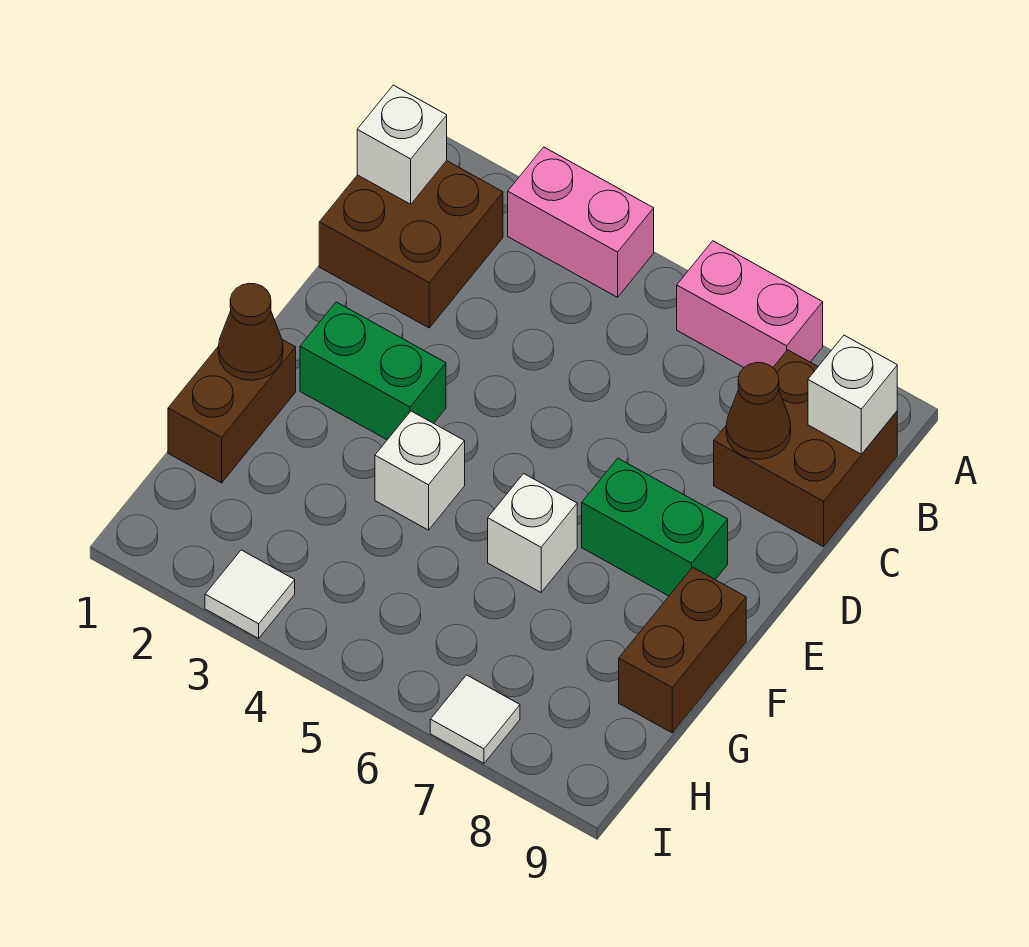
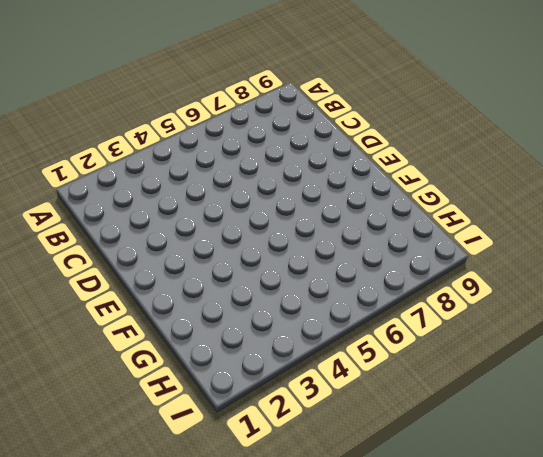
none -> pink brick A3:A4 level 1
none -> pink brick A6:A7 level 1
none -> brown brick B1:C2 level 1

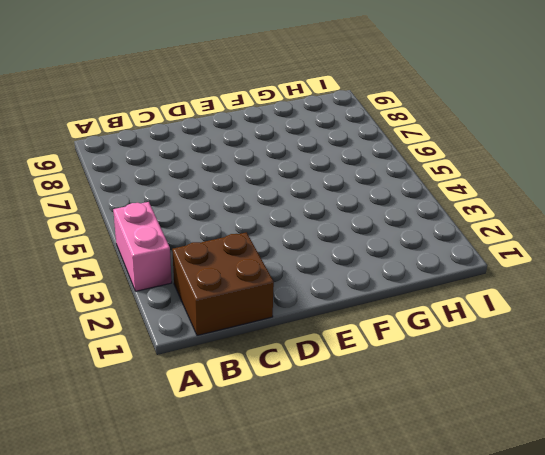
none -> pink brick A6:A7 level 1
none -> brown brick B8:C9 level 1
none -> green brick E2:E3 level 1

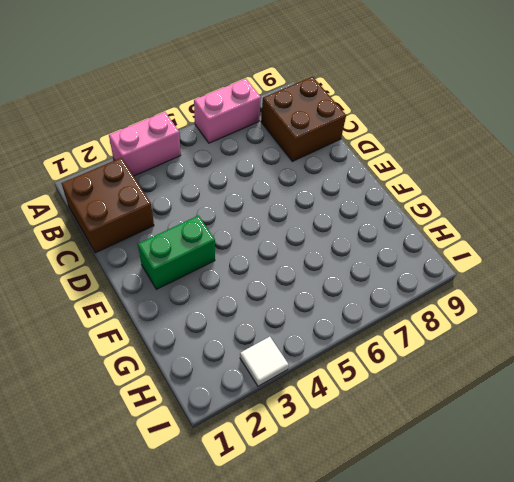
none -> green brick E7:E8 level 1
none -> brown brick F1:G1 level 1
none -> white brick F4 level 1

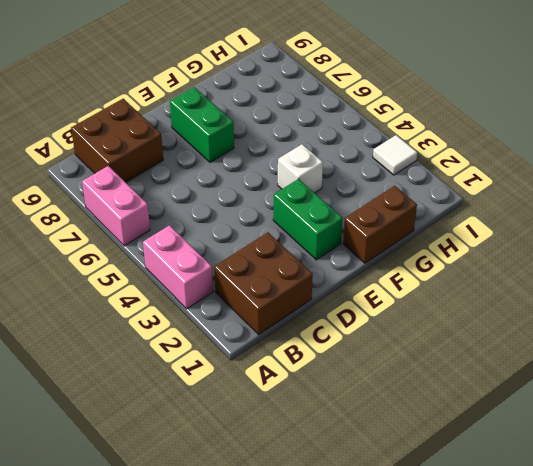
none -> white brick F6 level 1
none -> brown brick F9:G9 level 1
none -> white tile I7 level 1

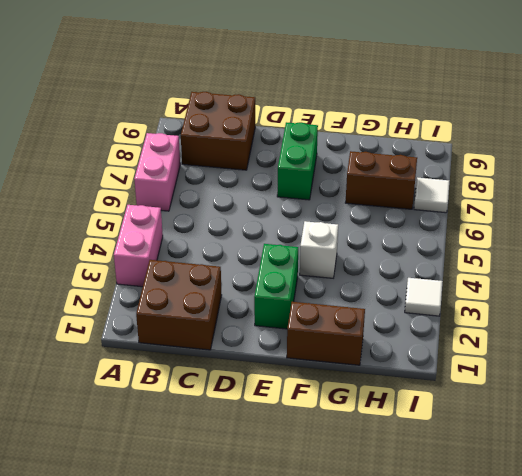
brown brick G7:H7 level 1 -> brown brick F9:G9 level 1
none -> white brick F6 level 1
none -> white brick B1 level 2
none -> white brick B9 level 2

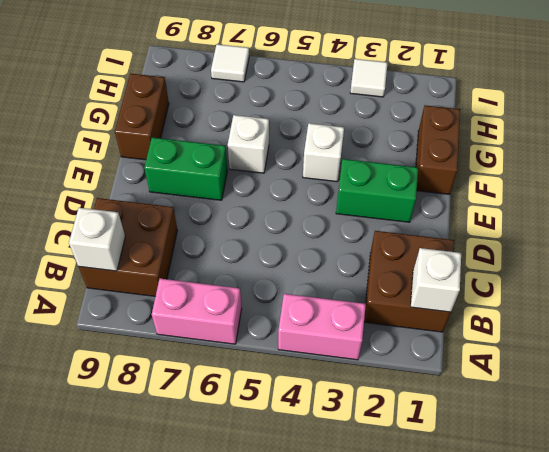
none -> brown cone C8 level 2
none -> brown cone F1 level 2

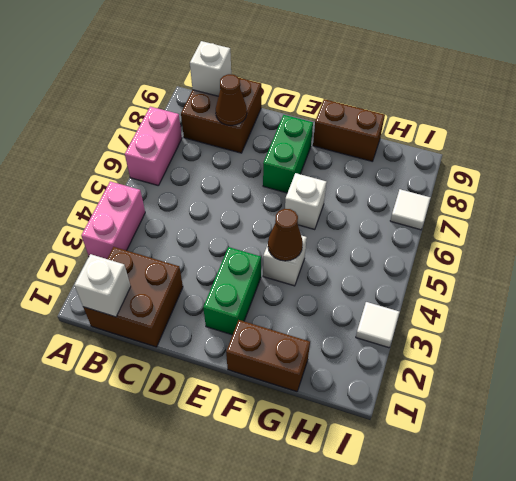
brown cone F4 level 2 -> brown cone F1 level 2

